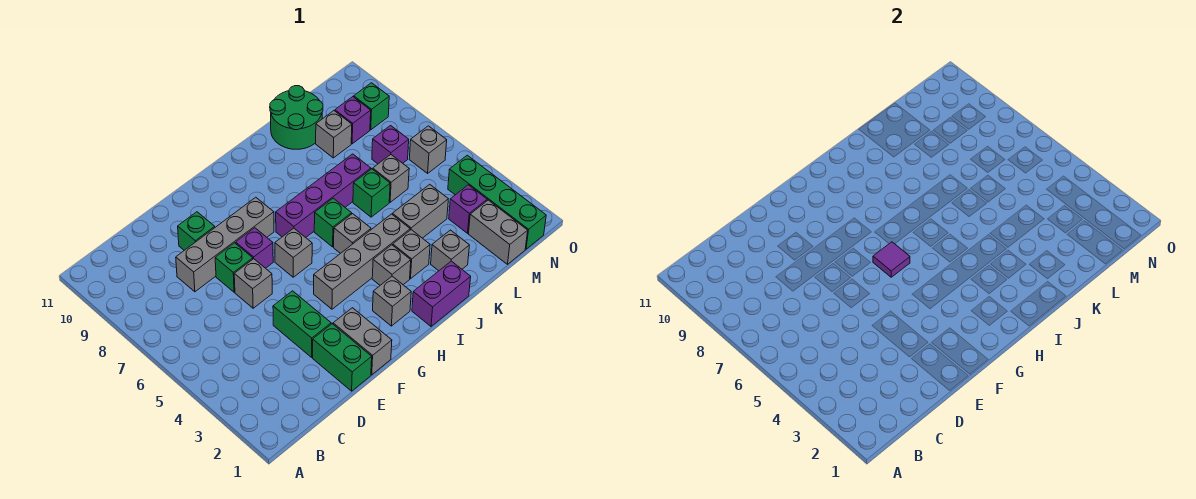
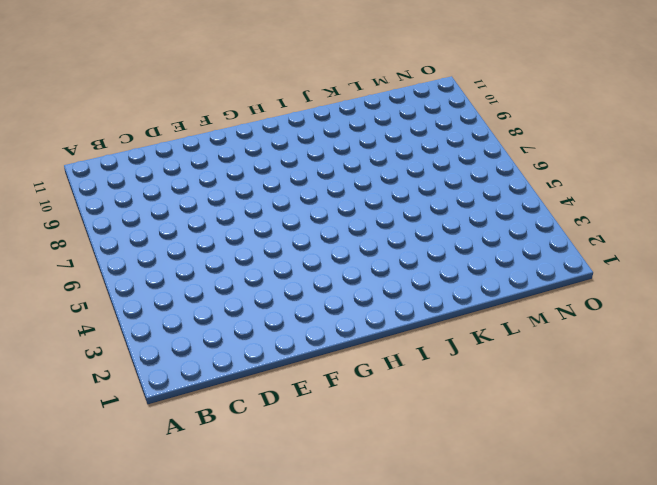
none -> grey brick D8:G8 level 1
none -> green brick E1:E2 level 1
none -> green brick E3:E4 level 1
none -> grey brick E6 level 1

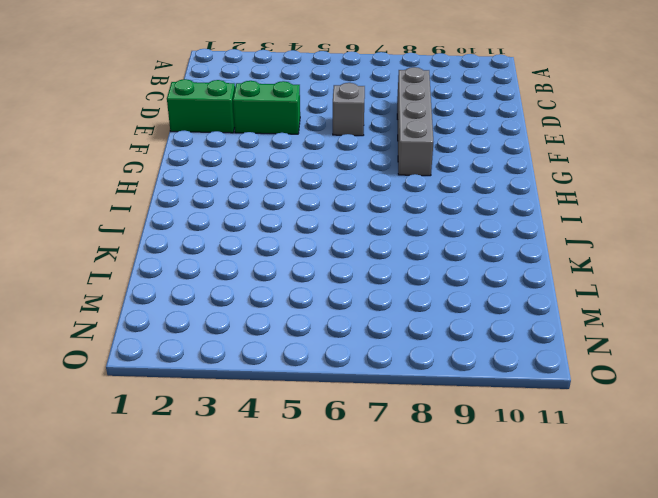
none -> green brick E7 level 1
none -> green brick E9 level 1
none -> grey brick F1:F2 level 1
none -> purple brick F7 level 1

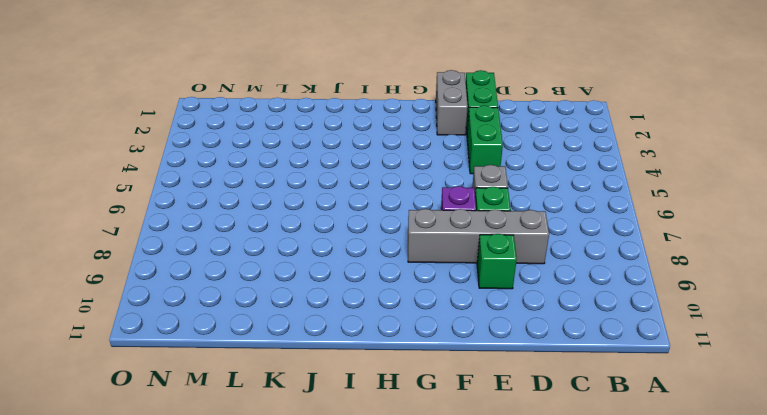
none -> grey brick G4:J4 level 1
none -> grey brick G6 level 1
none -> grey brick H2 level 1
none -> purple brick H7:K7 level 1

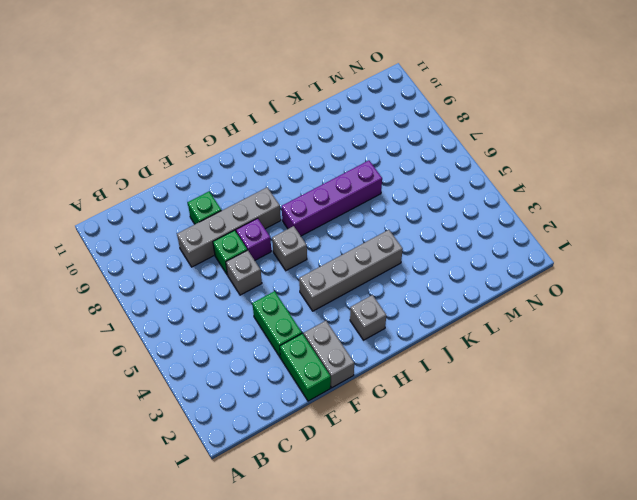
none -> purple brick I1:J1 level 1
none -> grey brick I3 level 1
none -> grey brick I5 level 1
none -> green brick I6 level 1

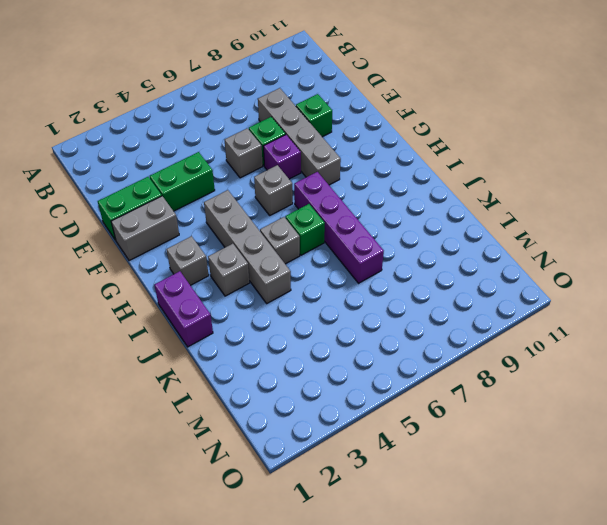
none -> grey brick J3 level 1
none -> grey brick K2 level 1
none -> grey brick K4:L4 level 1
none -> green brick K6 level 1

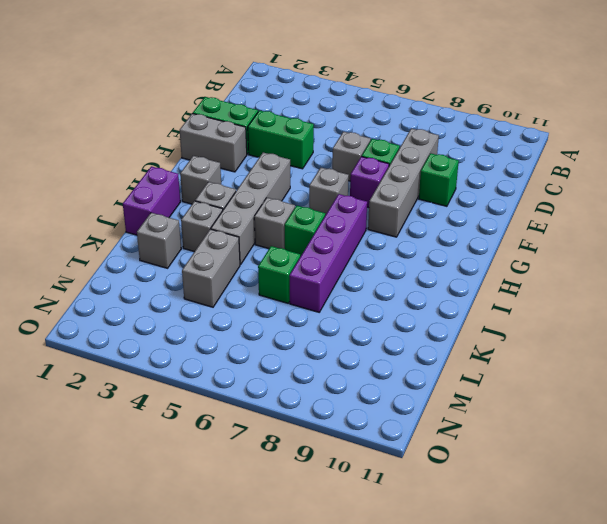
none -> green round brick K10:L11 level 1
none -> grey brick L6 level 1
none -> grey brick L9 level 1
none -> grey brick M1:M2 level 1

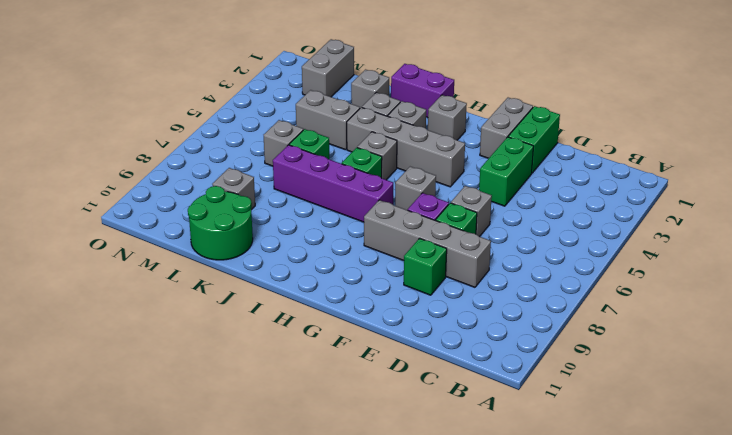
none -> purple brick M3 level 1
none -> purple brick M7 level 1
none -> purple brick M9 level 1
none -> green brick N1:N4 level 1

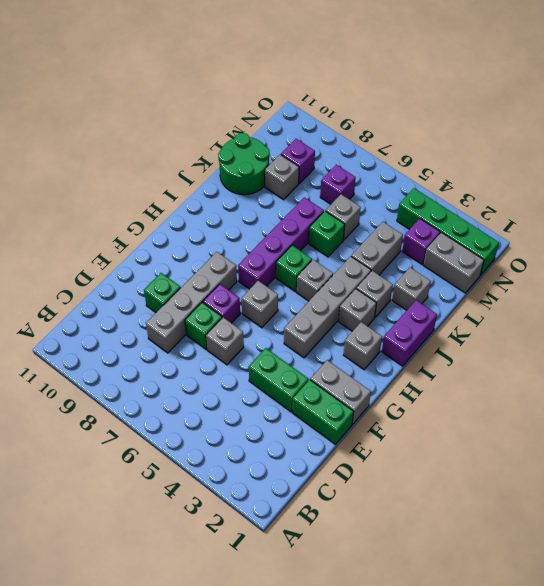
none -> grey brick N6 level 1
none -> green brick N9 level 1
none -> purple tile G6 level 2

